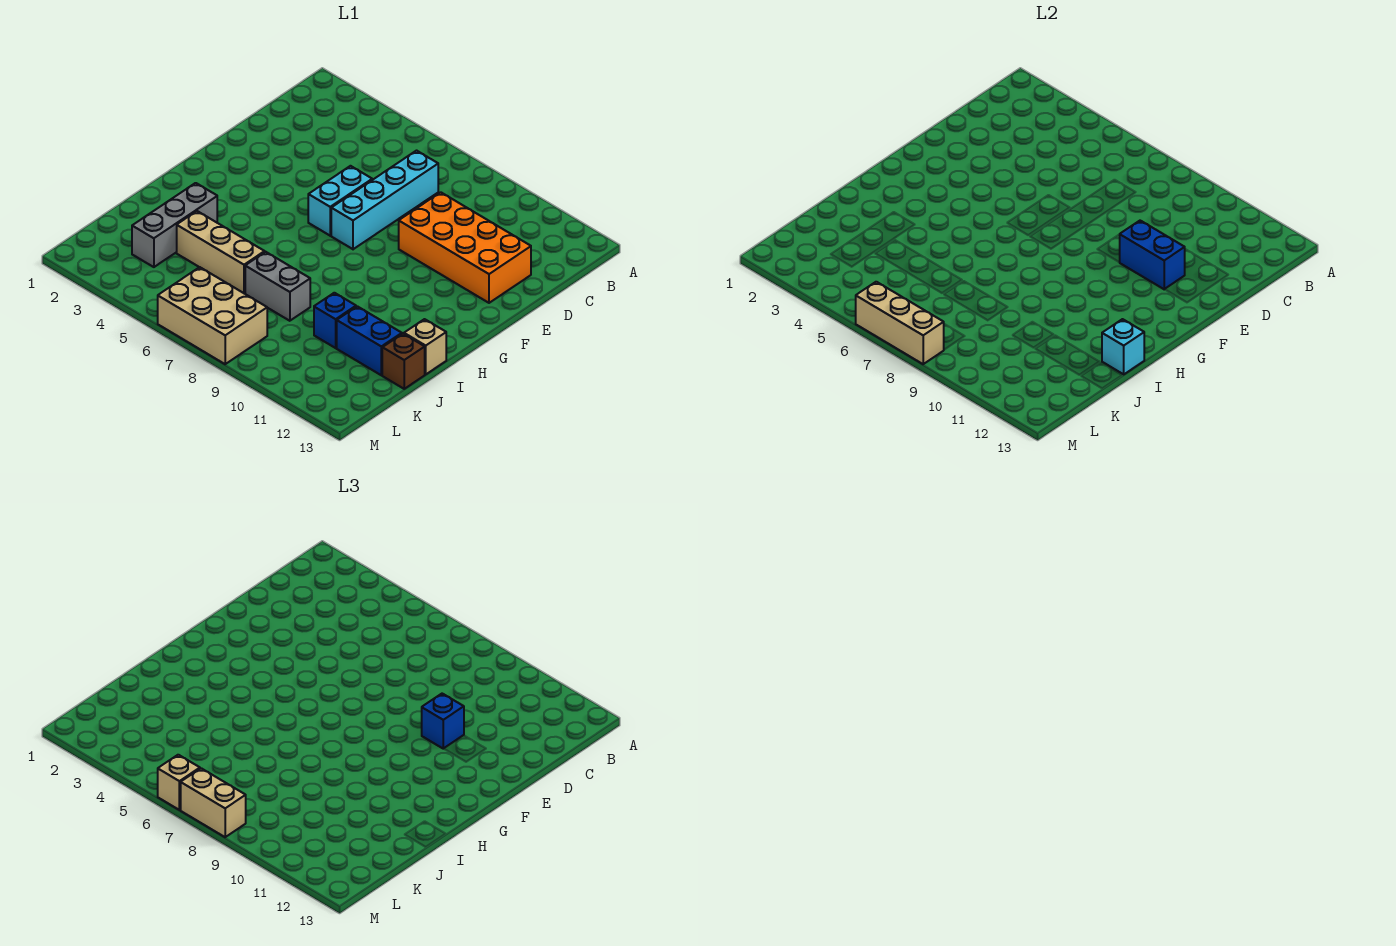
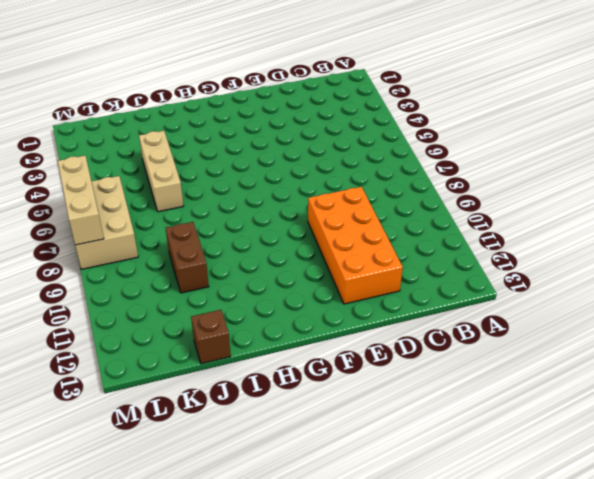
brown brick J9:J10 level 1 -> blue brick J10 level 1
none -> cyan brick C7:F7 level 1
none -> cyan brick E6:F6 level 1
none -> grey brick I3:K3 level 1

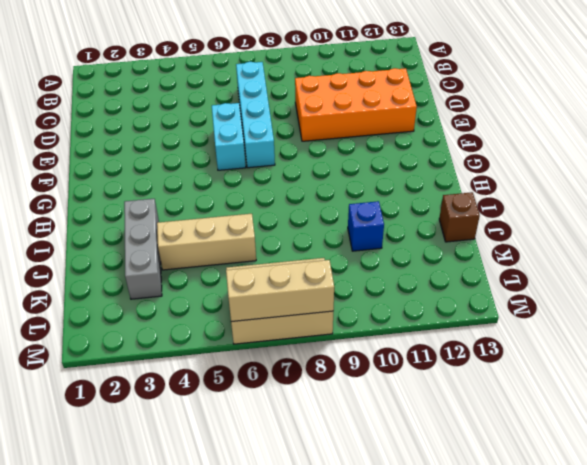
none -> tan brick I13 level 1
none -> grey brick J7:J8 level 1
none -> blue brick J11:J12 level 1

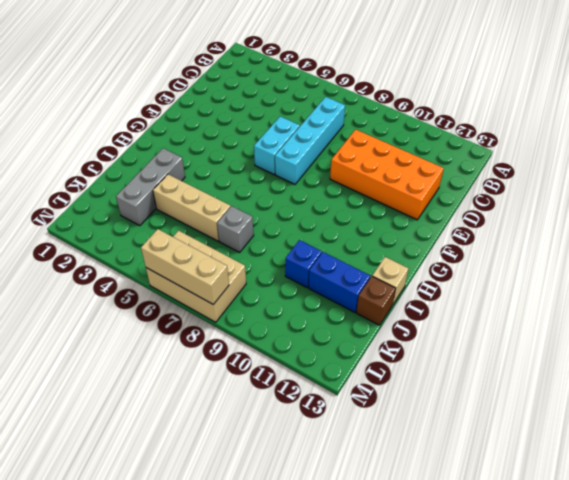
grey brick J7 level 1 -> grey brick J7:J8 level 1
none -> blue brick E10:E11 level 2
none -> cyan brick I13 level 2
none -> blue brick E10 level 3

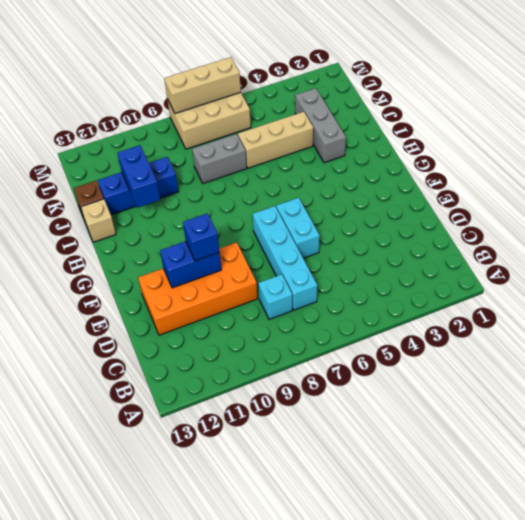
cyan brick C8 level 1 -> cyan brick I13 level 2
blue brick I11:J11 level 2 -> none
none -> tan brick M6 level 3
none -> tan brick M7:M8 level 3

